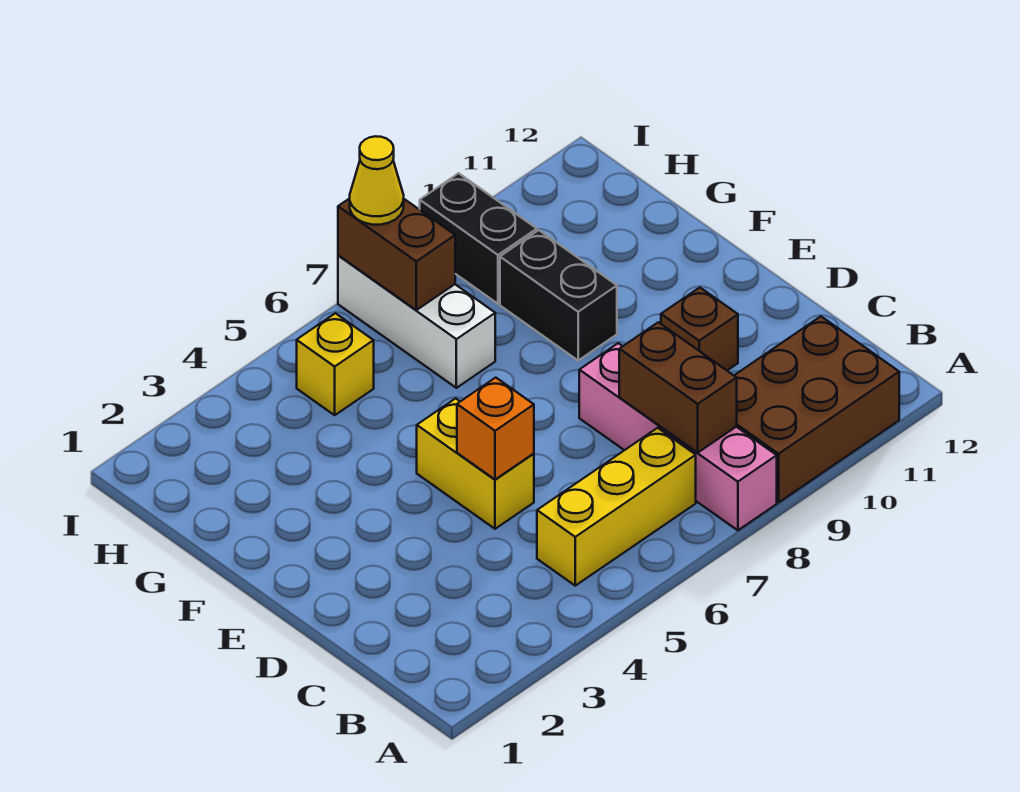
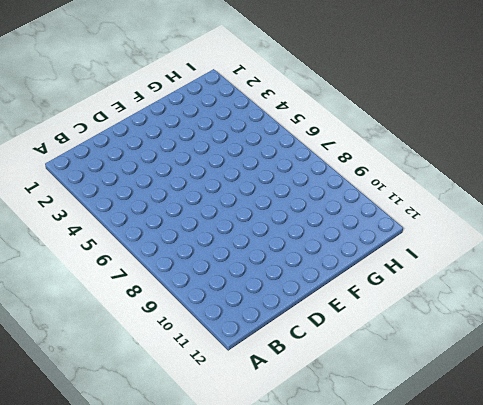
none -> pink brick A8:D8 level 1
none -> brown brick A9:B11 level 1
none -> yellow brick B5:B7 level 1

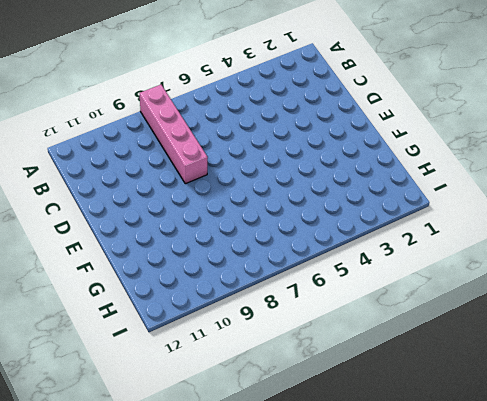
none -> brown brick A9:B11 level 1
none -> yellow brick B5:B7 level 1
none -> yellow brick D5:E5 level 1

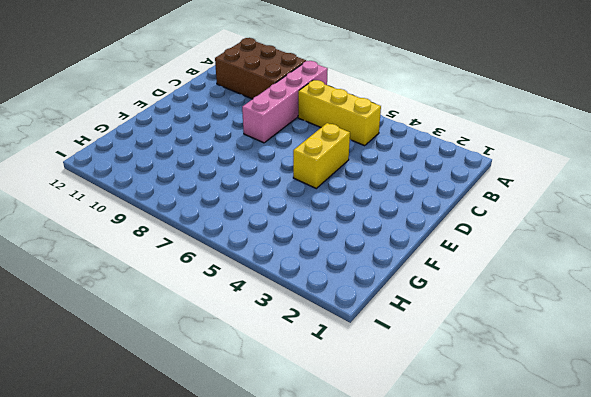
none -> brown brick D10 level 1
none -> black brick F9:G9 level 1
none -> white brick G7:I7 level 1

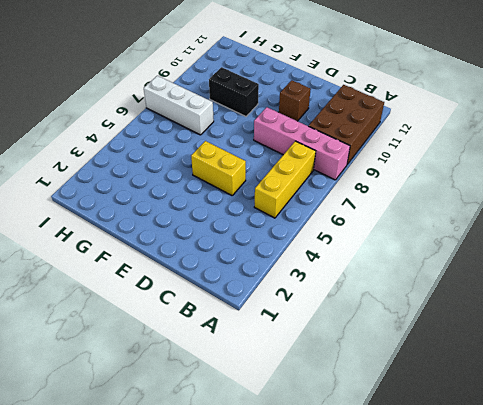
none -> yellow brick H5 level 1
none -> black brick H9:I9 level 1
none -> brown brick B8:C8 level 2

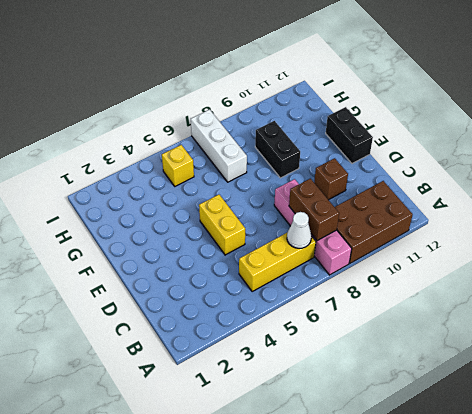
white cone B7 level 2 -> none
black brick E12:F12 level 1 -> black brick H9:I9 level 1
none -> orange brick D5 level 2
none -> brown brick H7:I7 level 2
none -> yellow cone I7 level 3

